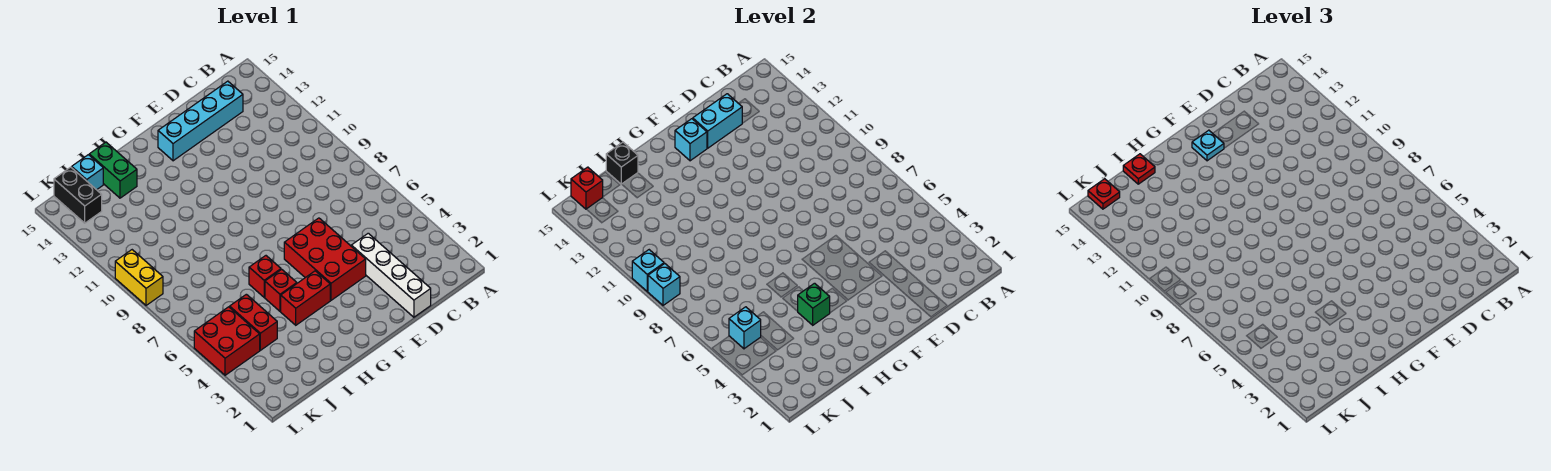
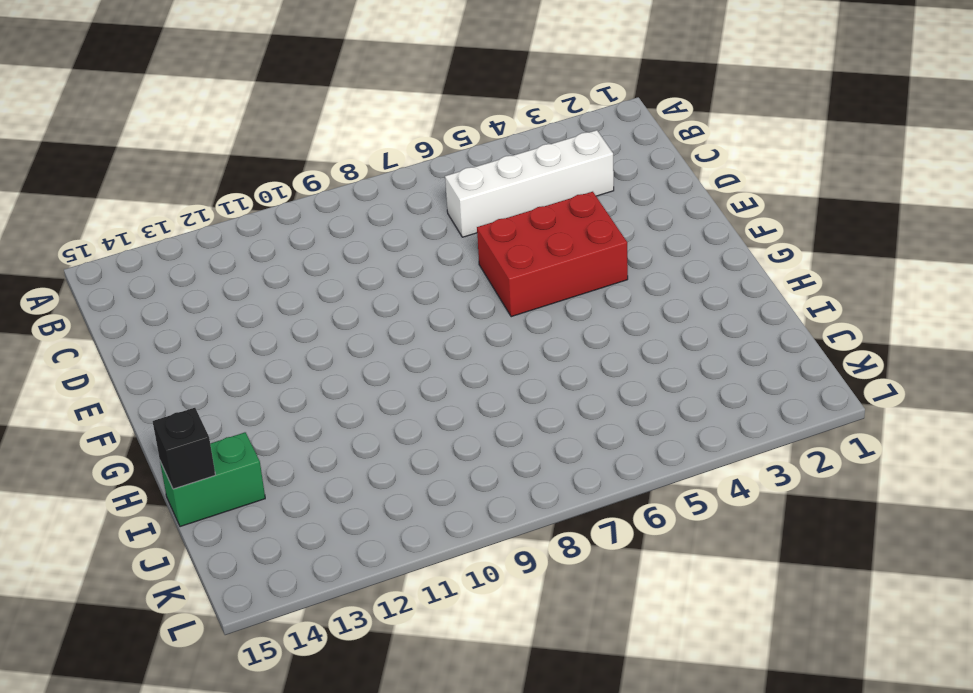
white brick C3:C6 level 1 -> white brick D1:D4 level 1
none -> cyan brick C14:F14 level 1
none -> red brick G4:H4 level 1
none -> red brick H5 level 1

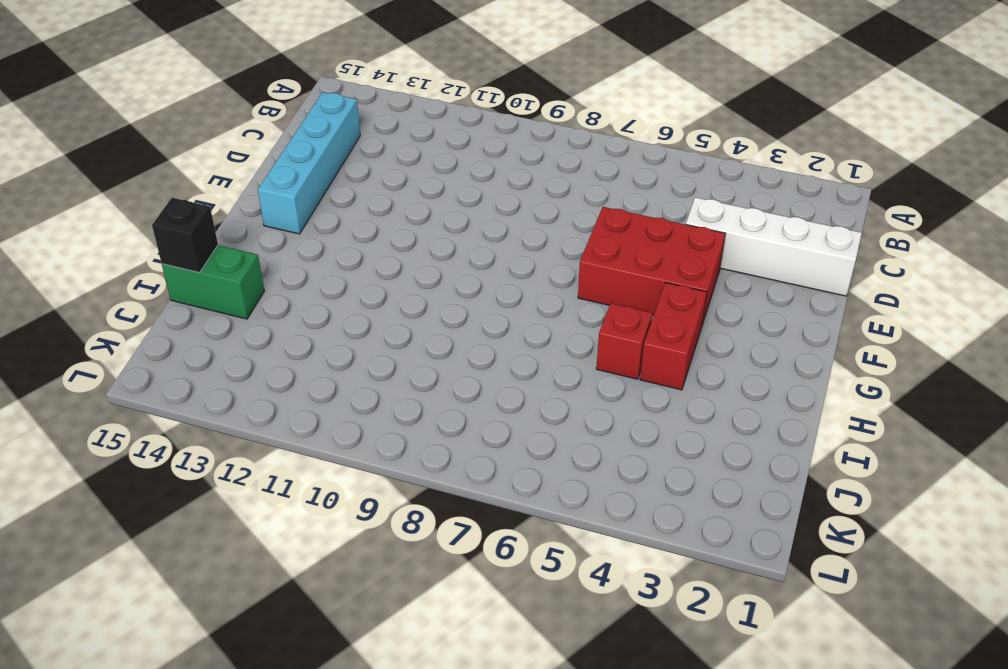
none -> red brick H6 level 1
none -> red brick J4:J5 level 1
none -> cyan brick J15 level 1

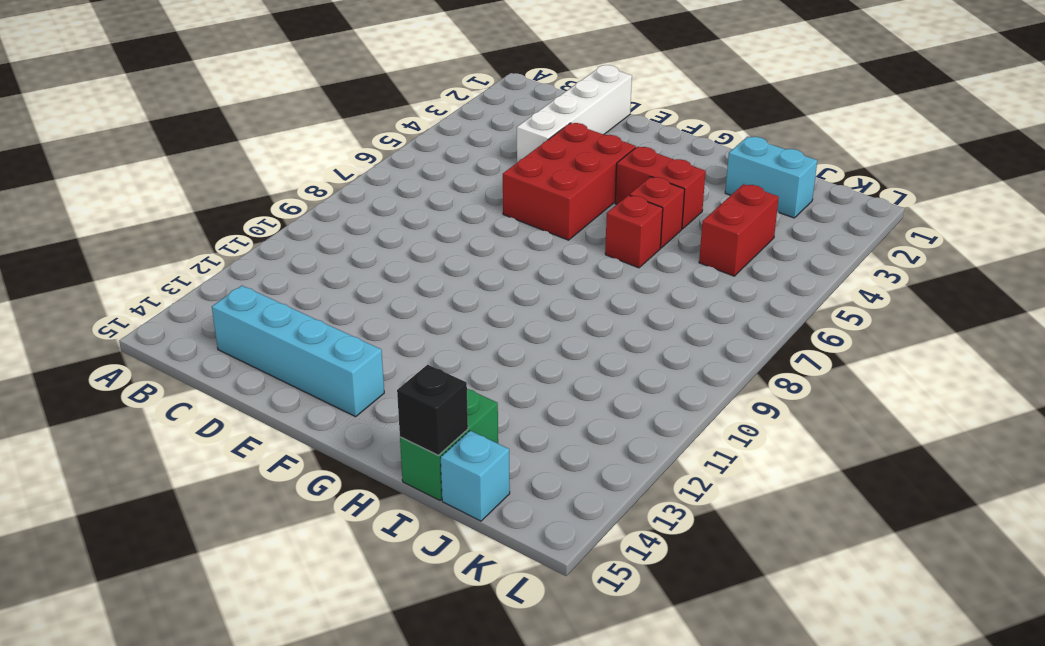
cyan brick I2:J2 level 1 -> cyan brick D14:E14 level 2
none -> red brick K4:L5 level 1
none -> black brick K14:K15 level 1
none -> yellow brick L9:L10 level 1

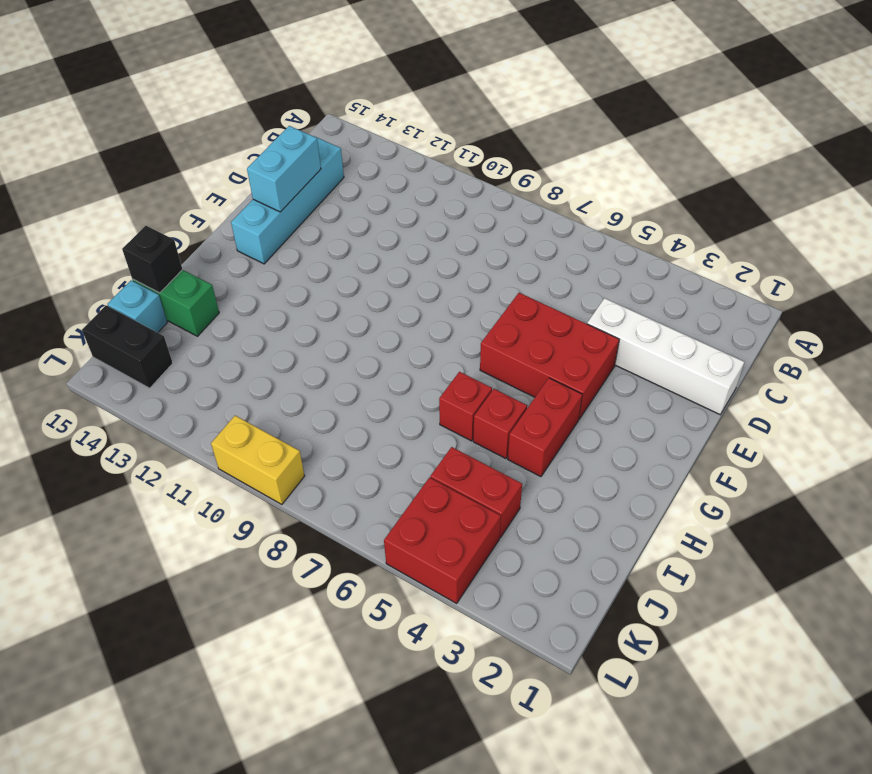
none -> cyan brick F14 level 2
none -> green brick H4 level 2
none -> cyan brick K5 level 2

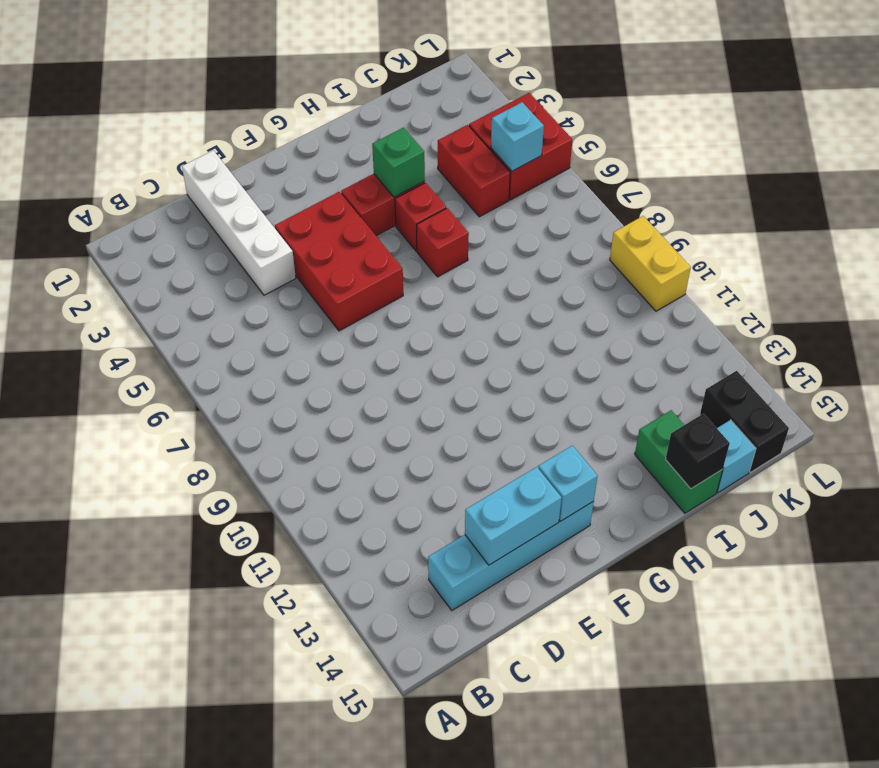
none -> red brick K15 level 2
none -> cyan brick L9 level 2
none -> cyan brick L10 level 2

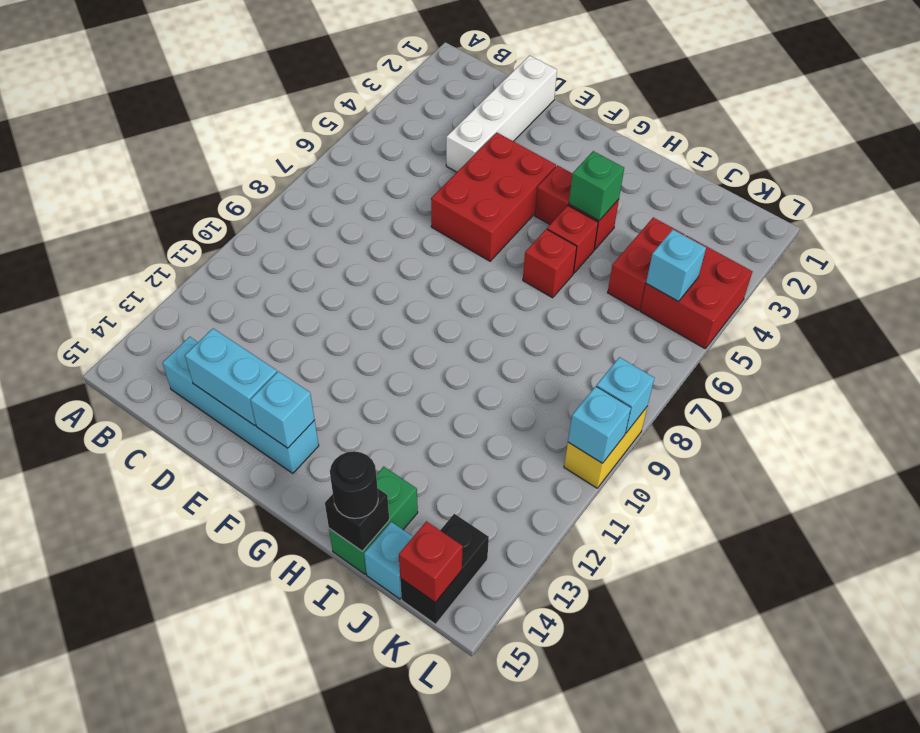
black round brick I15 level 3 -> red plate I15 level 3
none -> cyan plate F14 level 3
none -> red plate K15 level 3

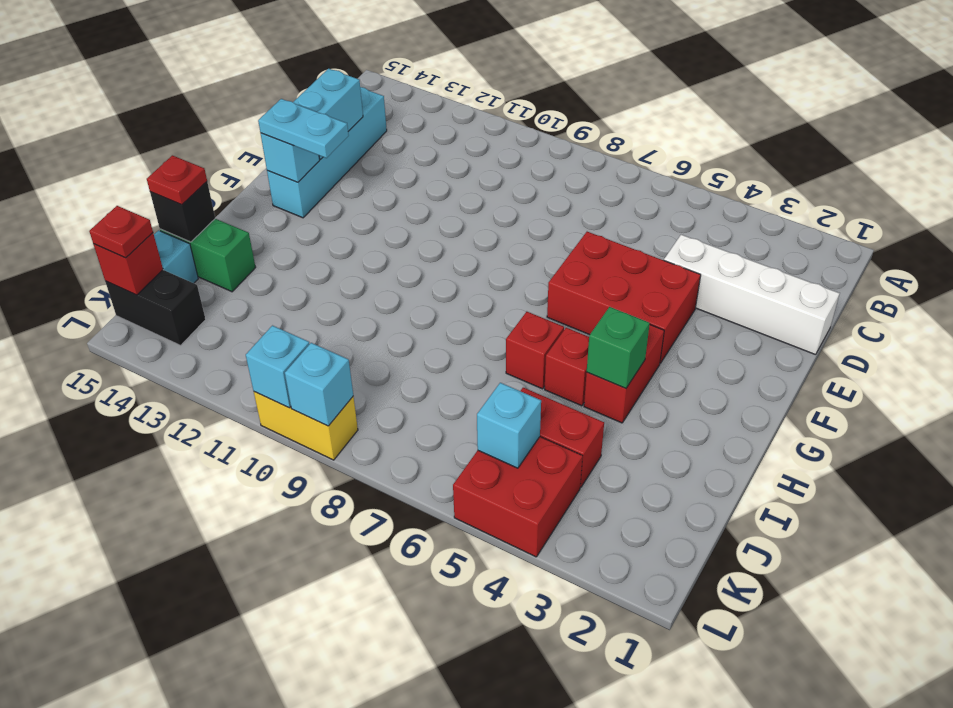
cyan plate F13:F14 level 3 -> cyan plate F14 level 3

